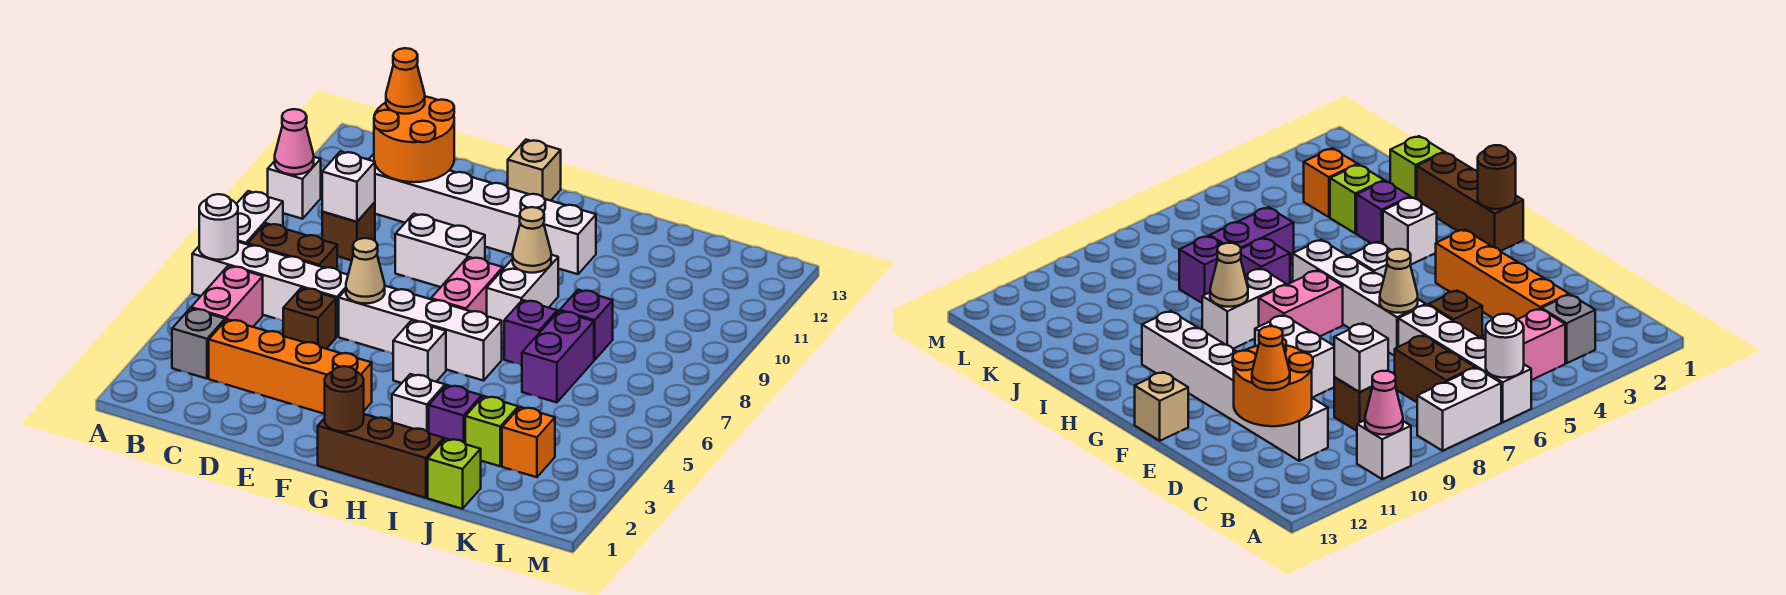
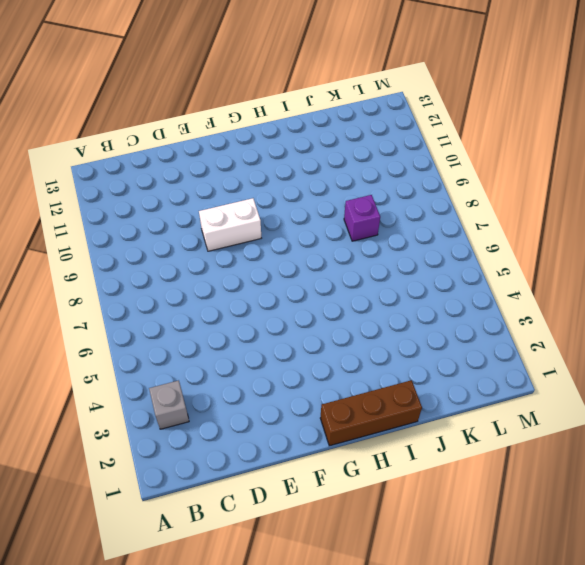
none -> white brick A6:D6 level 1
none -> white brick A7:A8 level 1
none -> white brick A10 level 1
none -> pink brick B4:B5 level 1

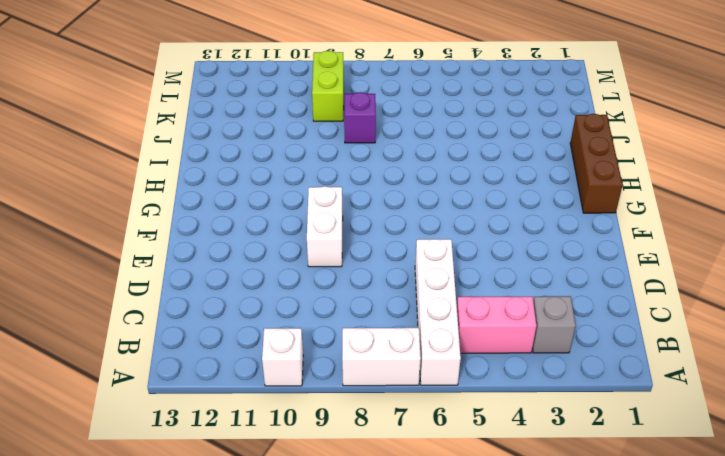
lime brick K9:L9 level 1 -> none
none -> brown brick B7:C7 level 1
none -> orange brick C3:F3 level 1
none -> brown brick C9 level 1
none -> white brick C11:H11 level 1

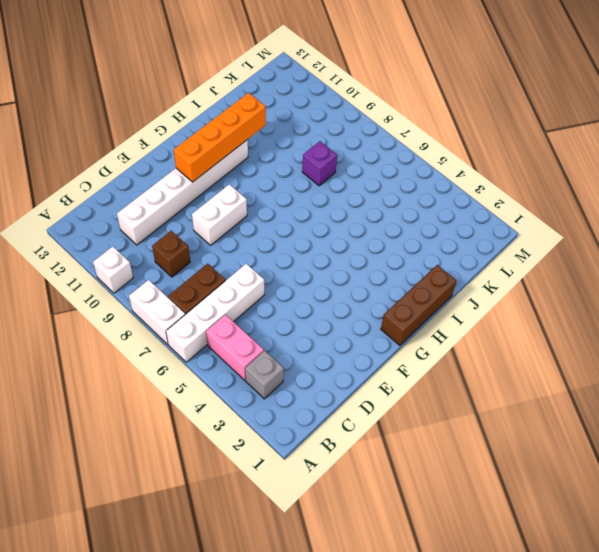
orange brick F11:I11 level 2 -> orange brick C3:F3 level 1
none -> brown brick D5 level 1
none -> white brick E6:H6 level 1
none -> tan brick F13 level 1
none -> white brick G5 level 1

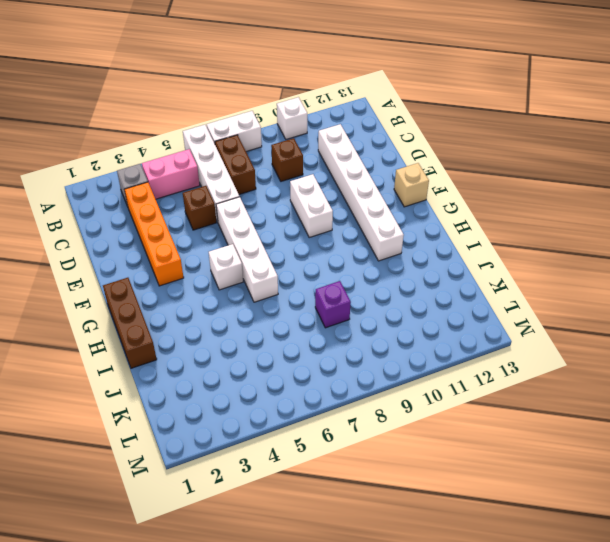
none -> pink brick G7:G8 level 1
none -> white brick H3 level 1
none -> white brick H8:H9 level 1
none -> purple brick I3 level 1

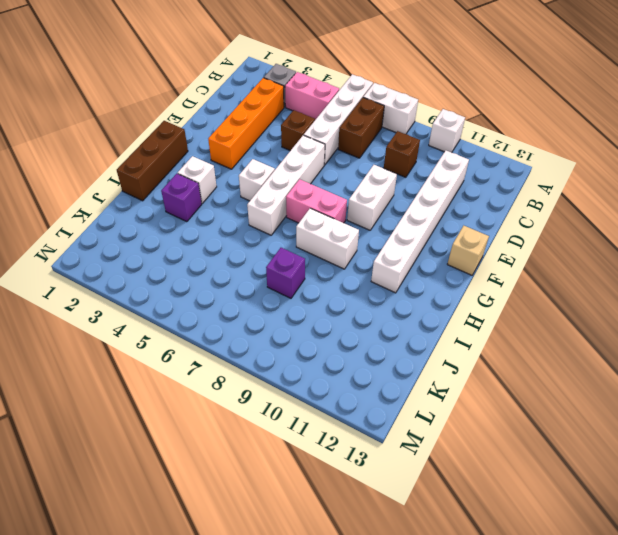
none -> purple brick I7 level 1
none -> lime brick J1 level 1
none -> lime brick J3 level 1
none -> purple brick J6:J7 level 1

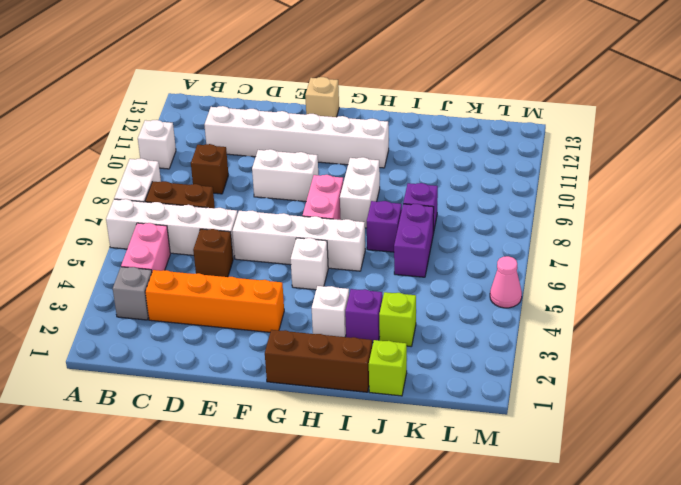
pink cone M5 level 1 -> pink cone A10 level 2
none -> orange brick K3 level 1
none -> white round brick A6 level 2
none -> white brick C9 level 2
none -> orange round brick C11:D12 level 2

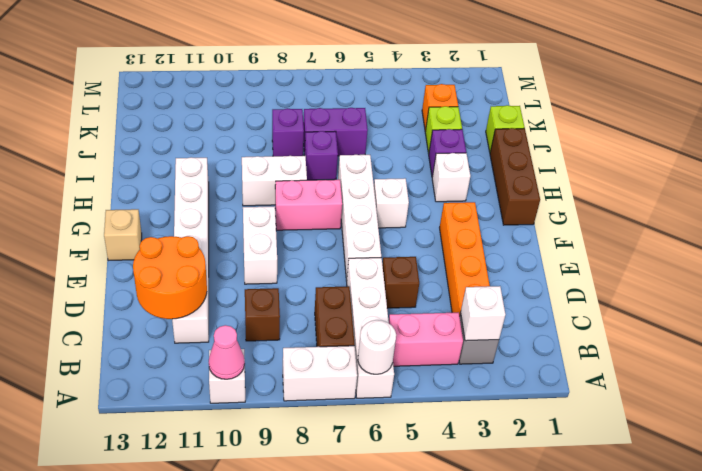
white brick B3 level 2 -> white brick C9 level 2
none -> tan cone E6 level 2
none -> brown round brick G1 level 2
none -> tan cone H9 level 2
none -> orange cone C12 level 3

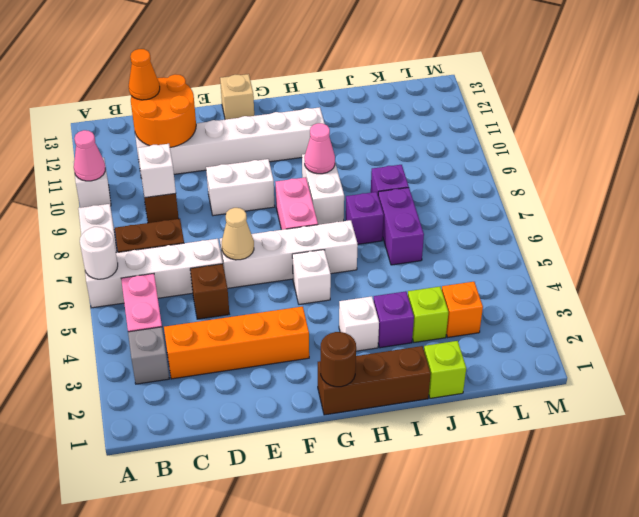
pink cone H9 level 2 -> tan cone H9 level 2

